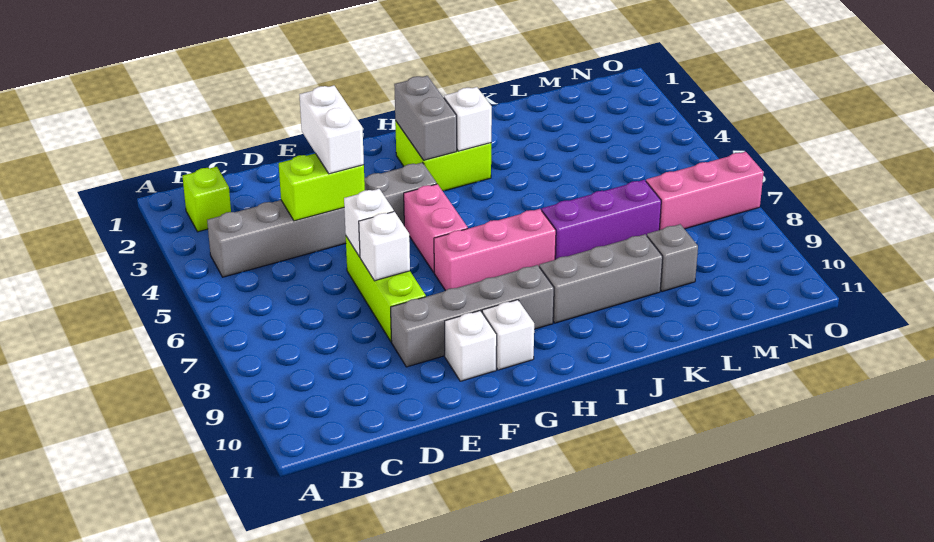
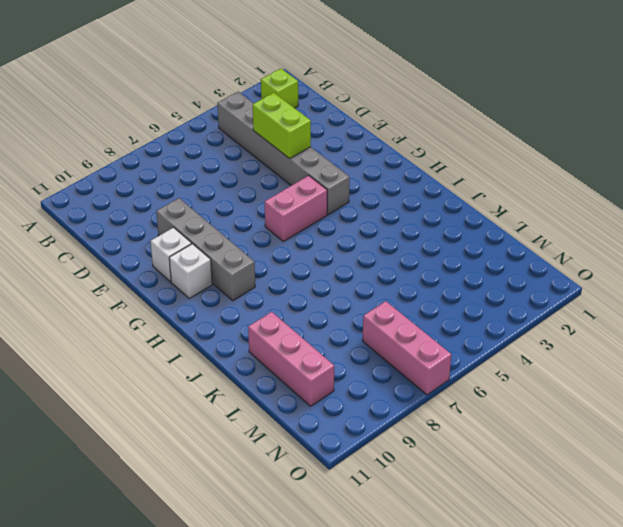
pink brick K10:M10 level 1 -> pink brick G7:I7 level 1
none -> lime brick E6:E8 level 1
none -> lime brick H2:I3 level 1
none -> grey brick I9:K9 level 1

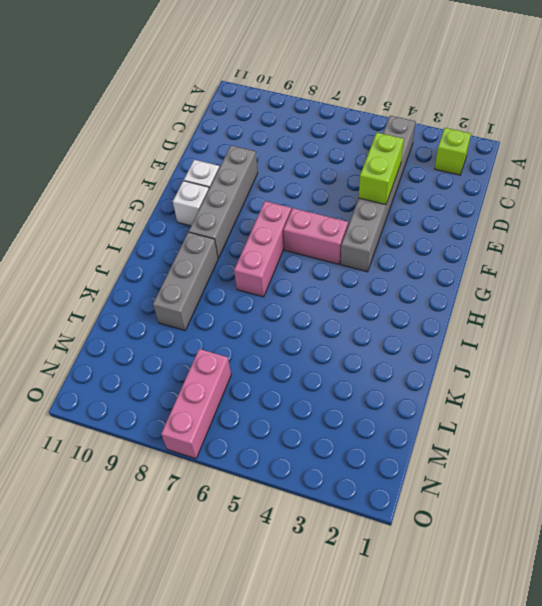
none -> lime brick E6:E8 level 1
none -> lime brick H2:I3 level 1
none -> purple brick J7:L7 level 1

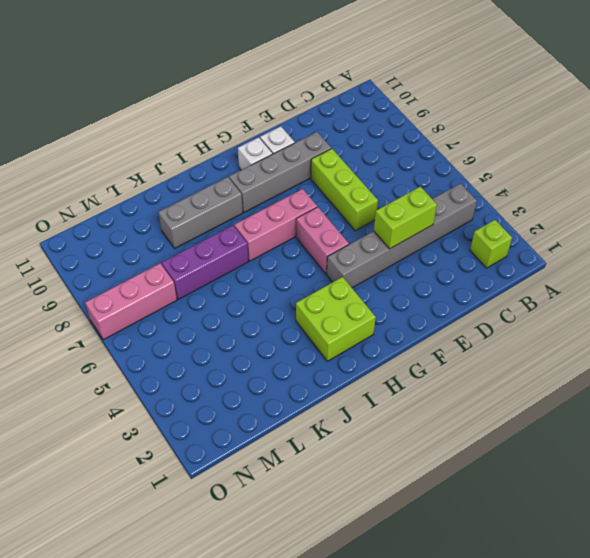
none -> grey brick L9 level 1
none -> white brick E6 level 2
none -> white brick E7 level 2

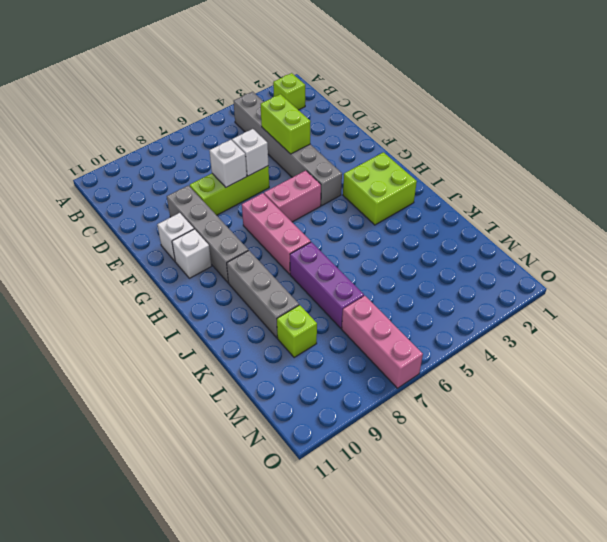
lime brick L9 level 1 -> grey brick L9 level 1
none -> grey brick H2:H3 level 2
none -> white brick I3 level 2
none -> white brick E3:E4 level 3

